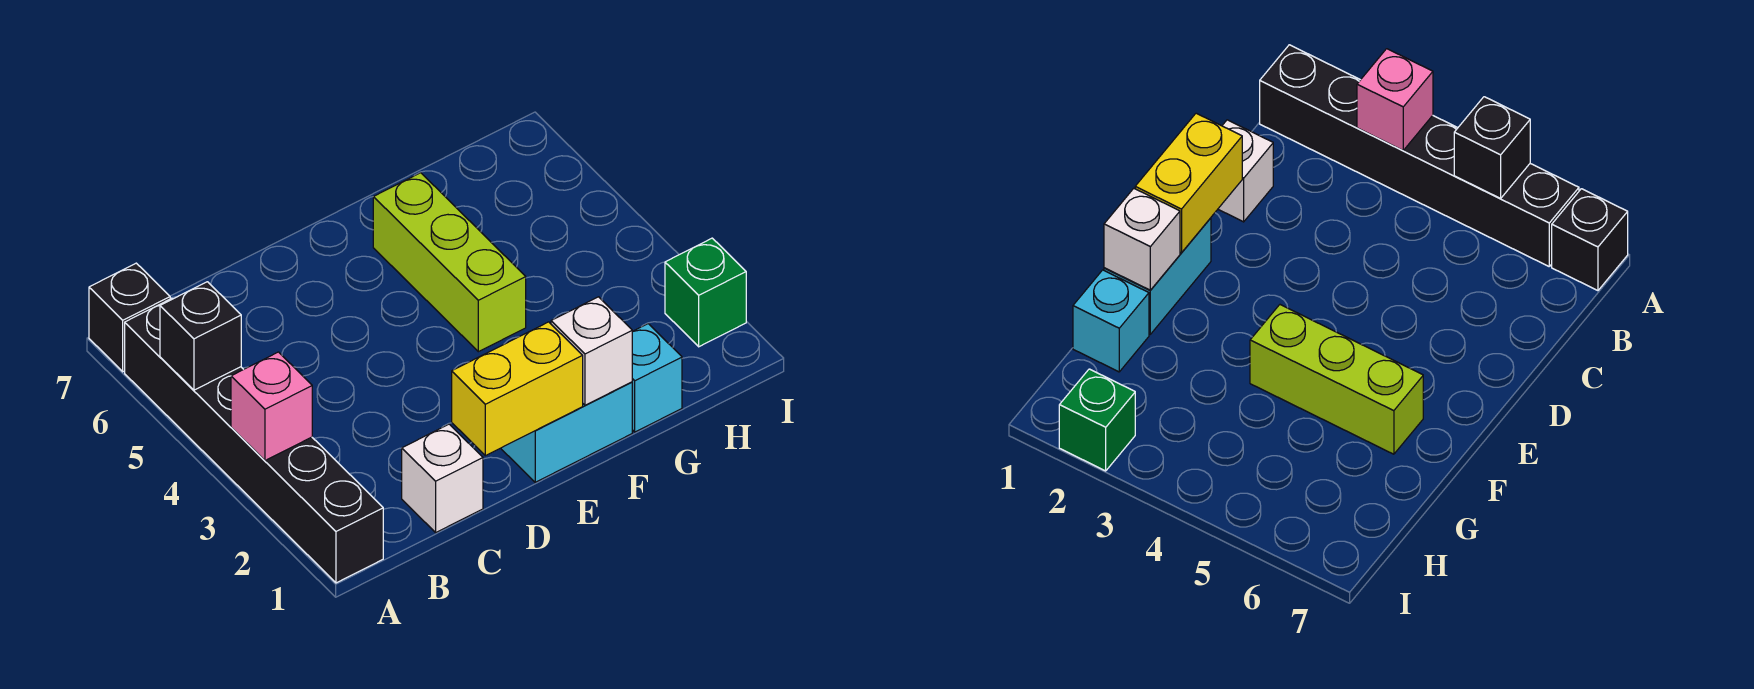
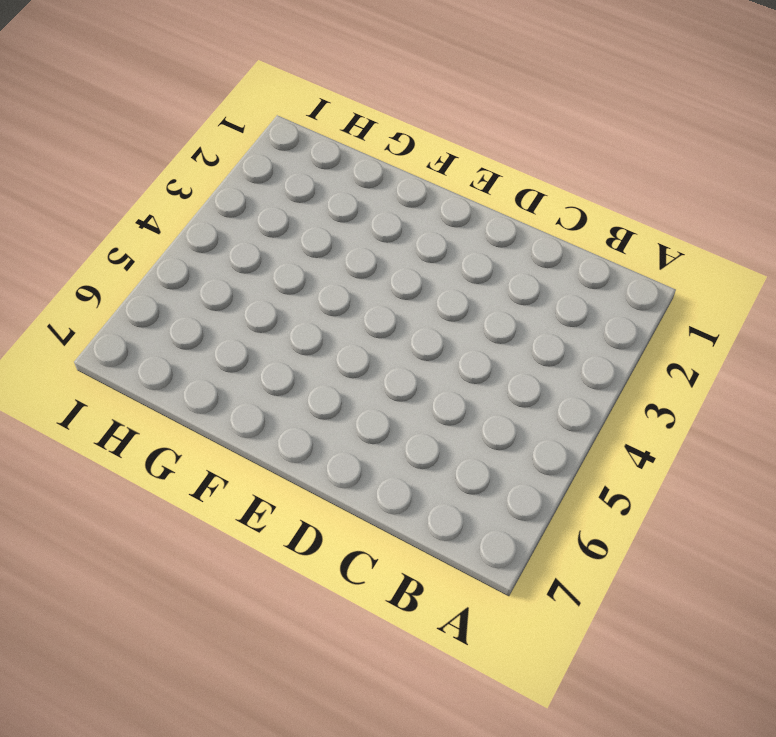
none -> black brick A1:A6 level 1
none -> black brick A7 level 1

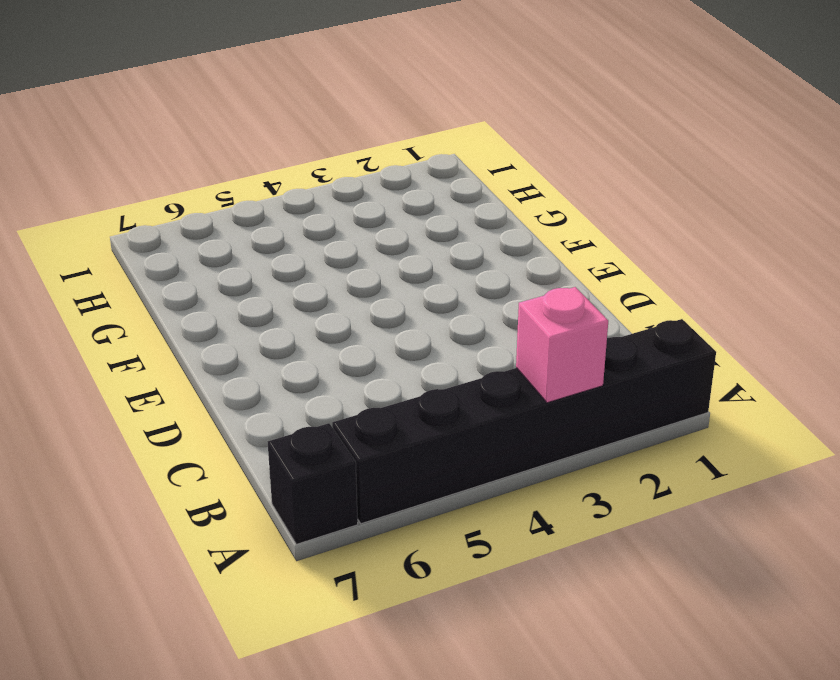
none -> white brick C1 level 1
none -> cyan brick E1:F1 level 1

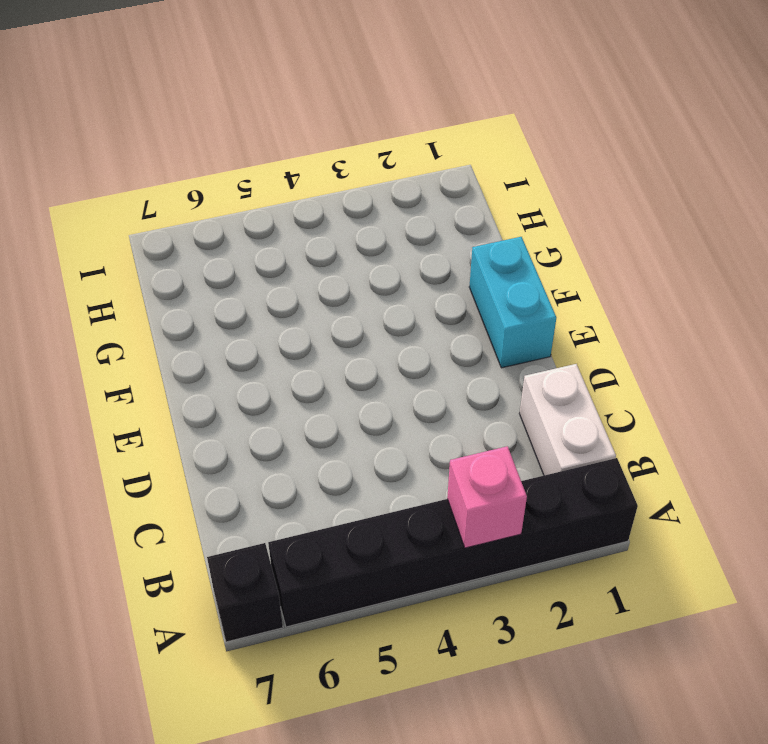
white brick B1:C1 level 1 -> white brick C1 level 1
none -> lime brick F4:F6 level 1
none -> cyan brick G1 level 1

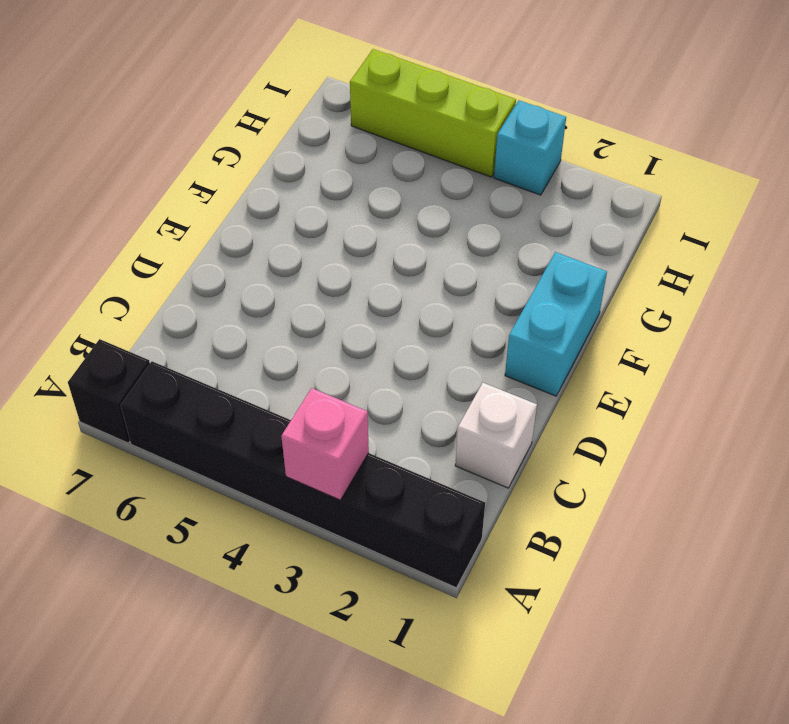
cyan brick I3 level 1 -> cyan brick G1 level 1
lime brick I4:I6 level 1 -> lime brick F4:F6 level 1
none -> green brick I2 level 1
none -> black brick A5 level 2

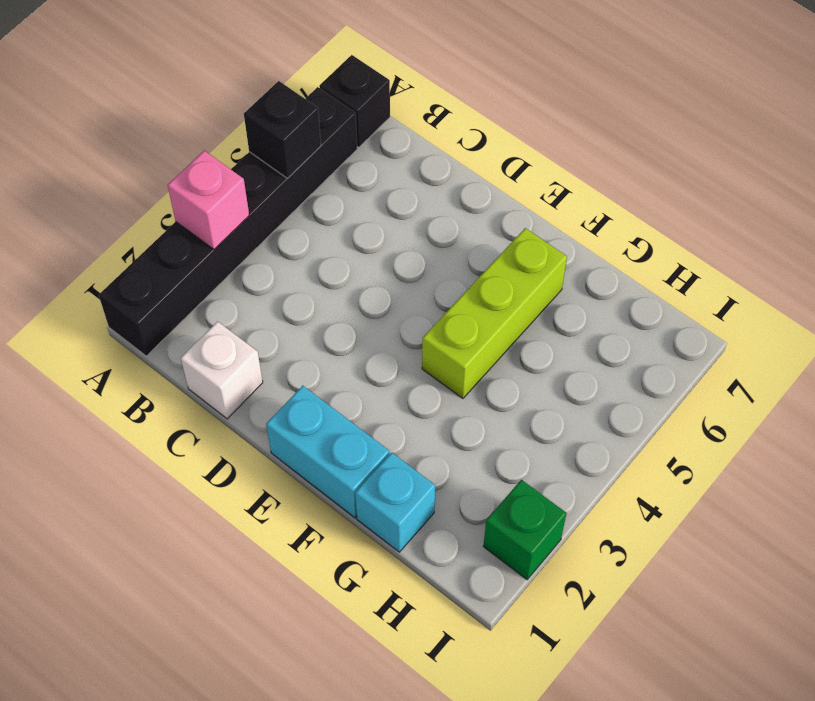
none -> yellow brick D1:E1 level 2
none -> white brick F1 level 2

